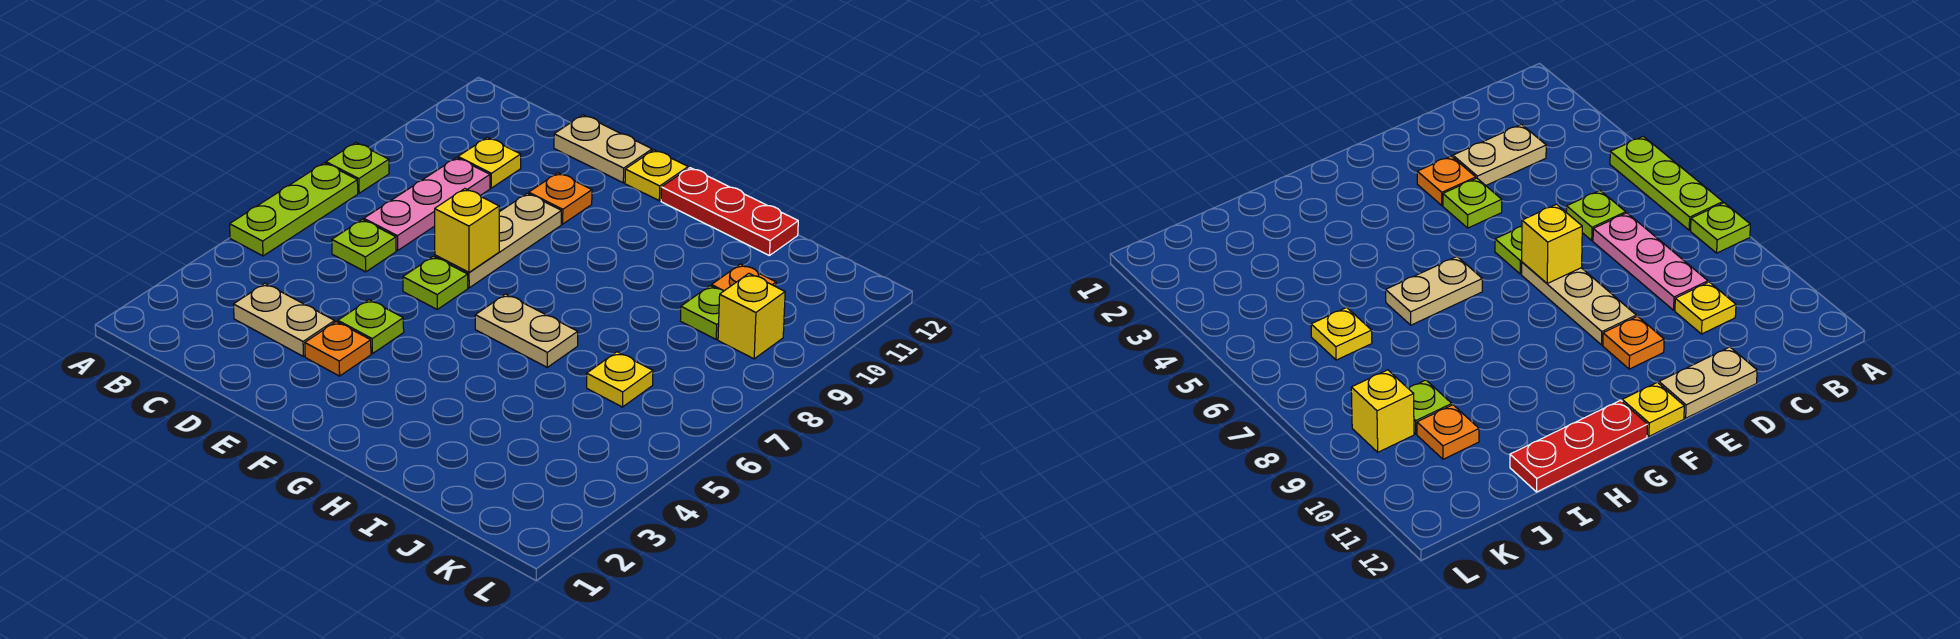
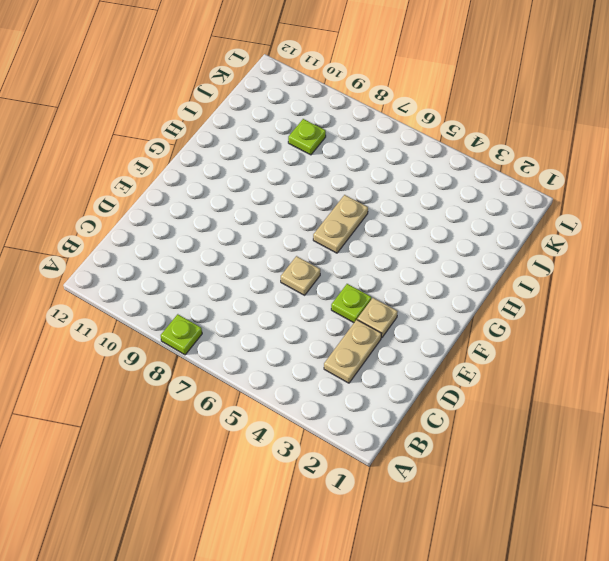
tan plate E3 level 1 -> orange plate E3 level 1
tan plate E6 level 1 -> lime plate E6 level 1
none -> lime plate A5:A7 level 1
none -> lime plate C6 level 1
none -> pink plate C7:C9 level 1

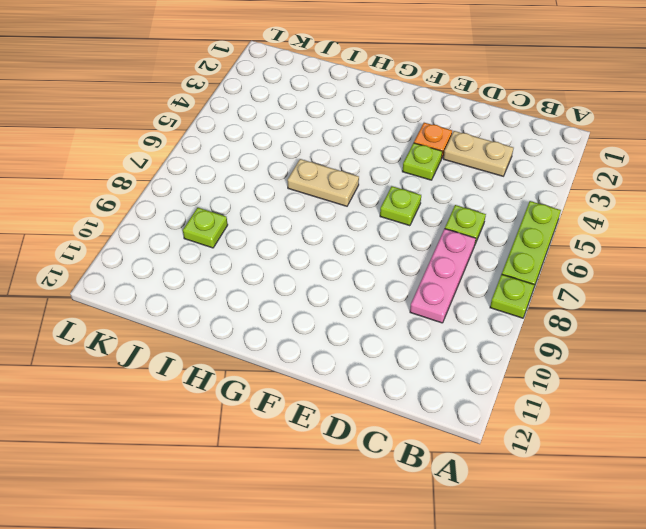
none -> yellow plate C10 level 1
none -> tan plate D12:E12 level 1
none -> tan plate E7:E9 level 1

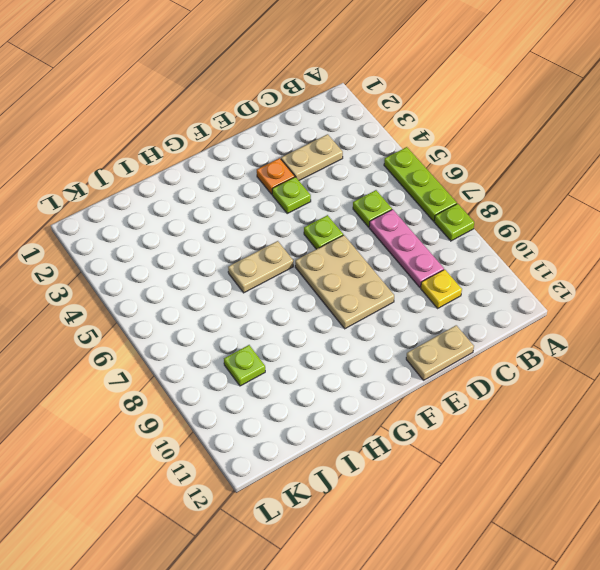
tan plate E7:F9 level 1 -> tan plate E7:E9 level 1
none -> orange plate E10 level 1
none -> yellow plate F12 level 1
none -> red plate G12:I12 level 1

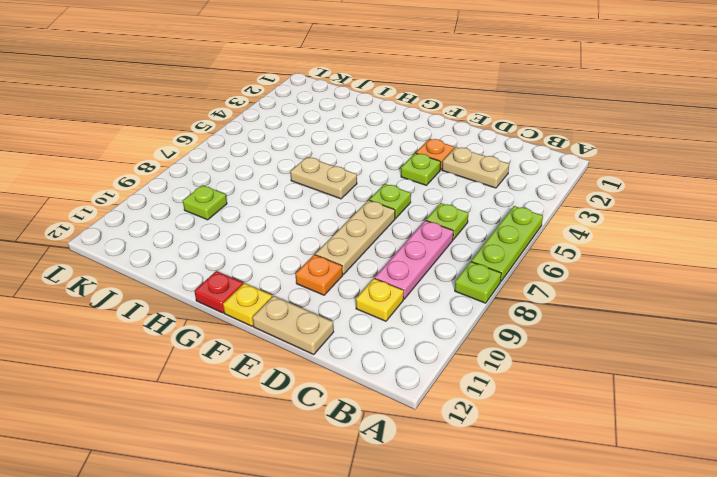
red plate G12 level 1 -> red plate G12:I12 level 1
none -> yellow plate J6 level 1
none -> orange plate J10 level 1
none -> yellow brick K9 level 1

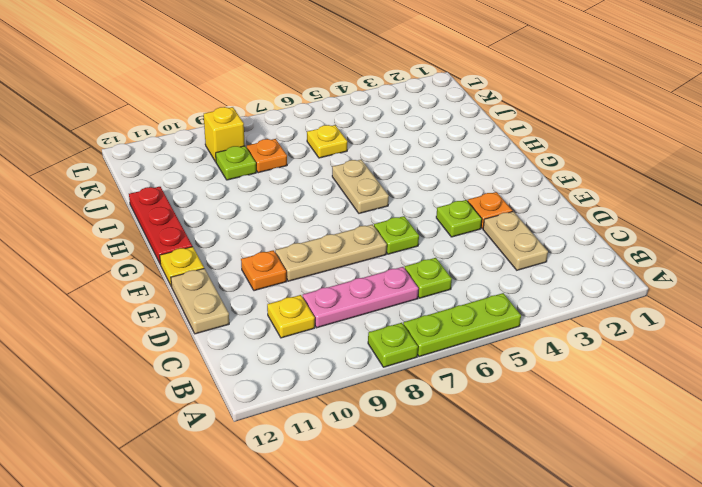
orange plate J8 level 1 -> orange plate J10 level 1
none -> yellow brick E7 level 2

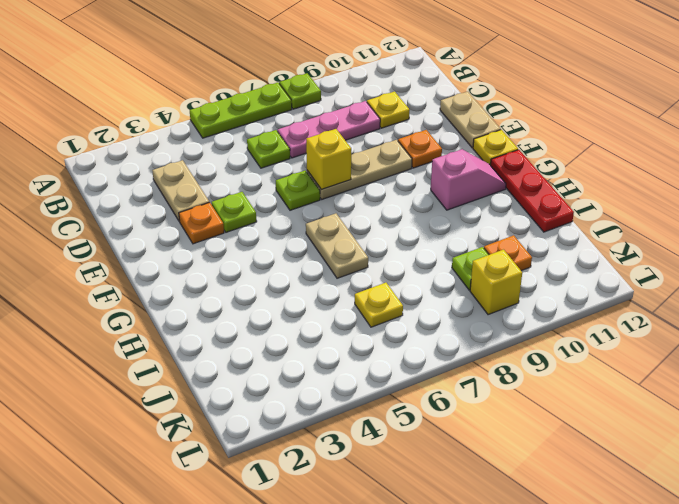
pink slope G10:G11 level 1 top 10 -> none

